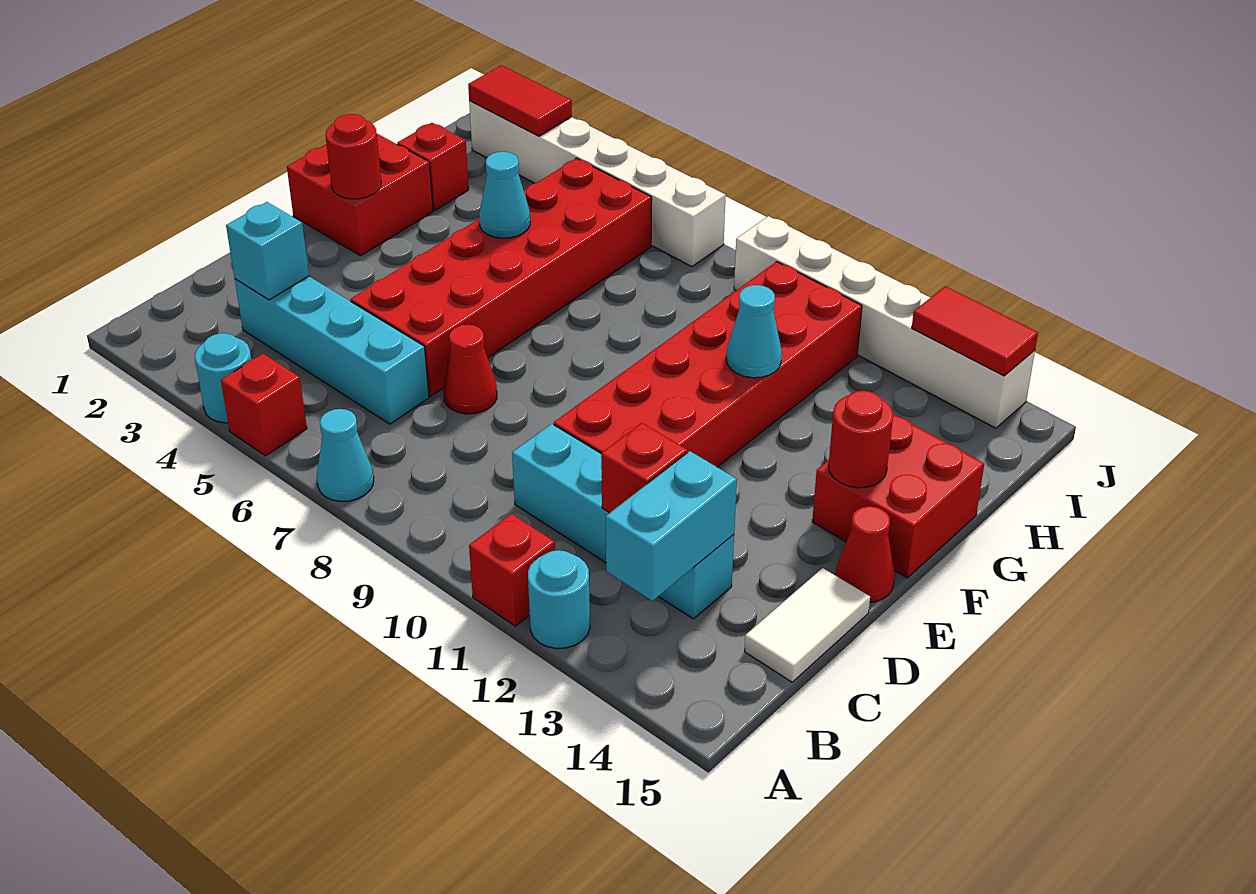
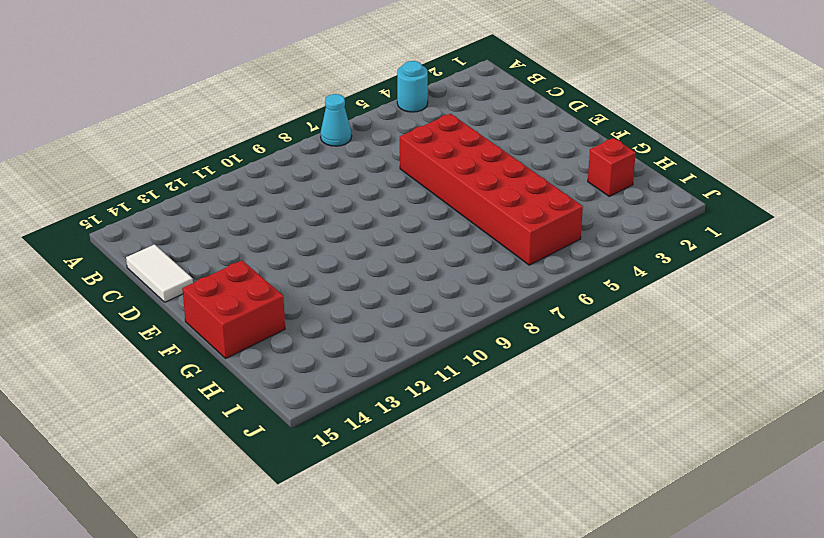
none -> red brick A5 level 1
none -> red brick A11 level 1
none -> cyan round brick A12 level 1

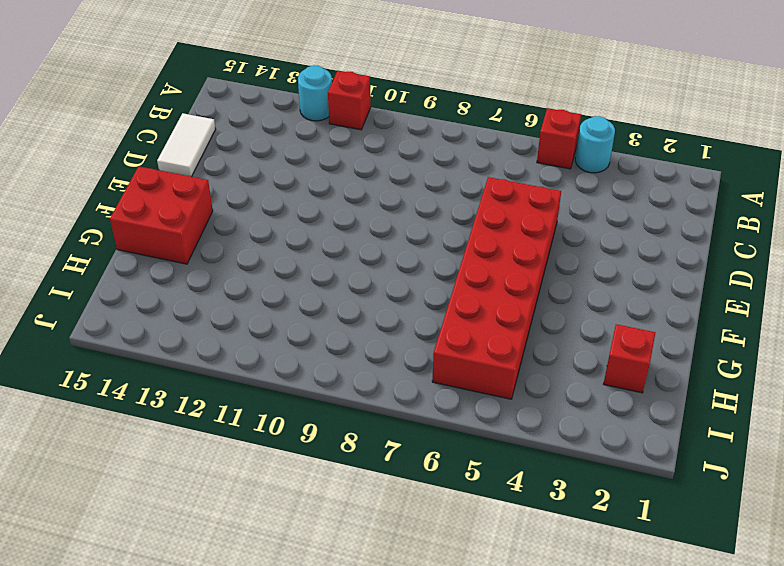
none -> cyan cone A7 level 1
none -> cyan brick C3:C6 level 1
none -> cyan brick C10:C13 level 1

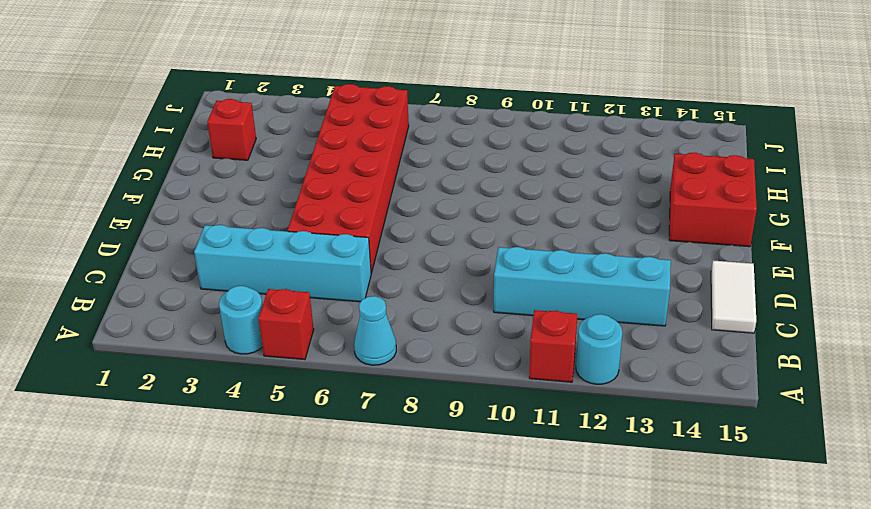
none -> red cone D7 level 1
none -> red brick D10:I11 level 1
none -> red cone E15 level 1

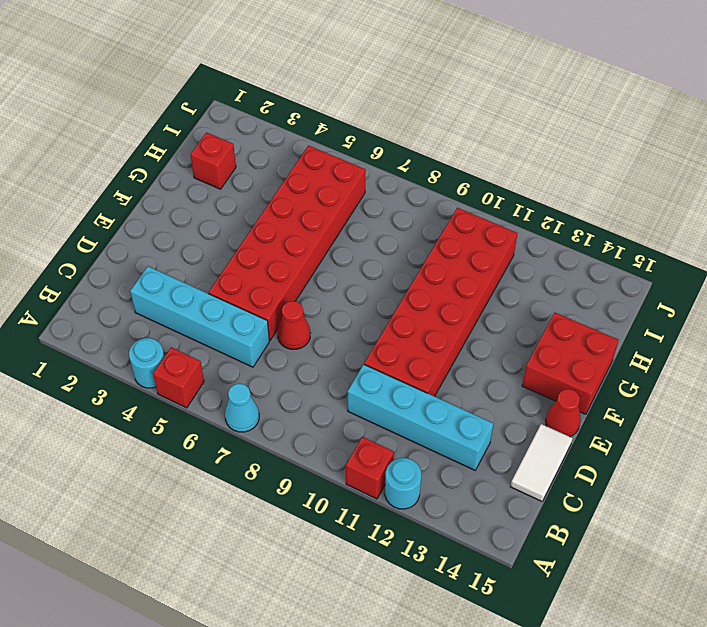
none -> red brick F1:G2 level 1
none -> white brick J2:J7 level 1
none -> white brick J9:J14 level 1

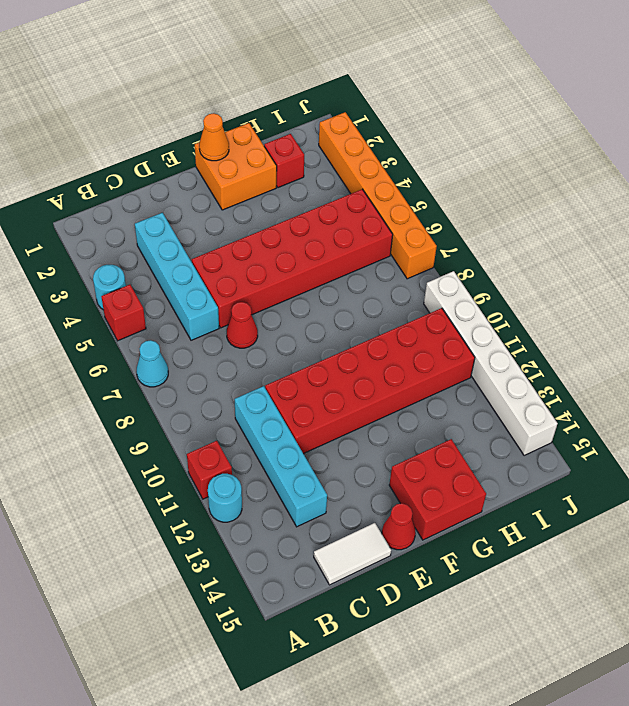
orange brick F1:G2 level 1 -> red brick F1:G2 level 1
orange cone F1 level 2 -> none
orange brick J2:J7 level 1 -> white brick J2:J7 level 1
none -> cyan brick B13:C13 level 2
none -> cyan brick C3 level 2
none -> red brick C12 level 2

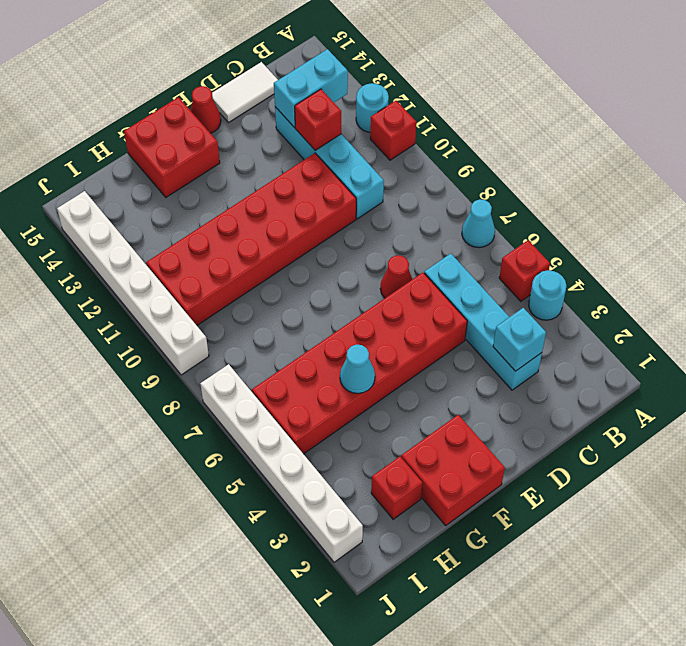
none -> red round brick F2 level 2
none -> red round brick F14 level 2
none -> cyan cone G11 level 2

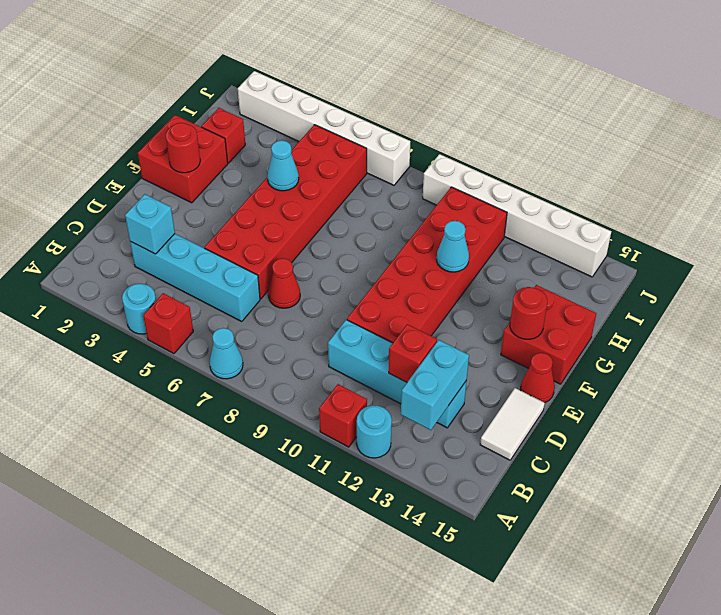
none -> red tile J2:J3 level 2
none -> red tile J13:J14 level 2

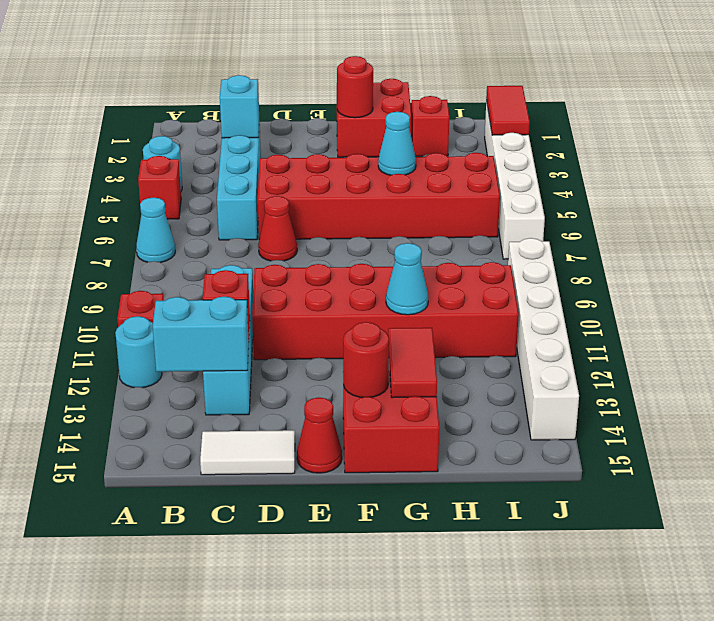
red tile G13:G14 level 2 -> red tile J13:J14 level 2

